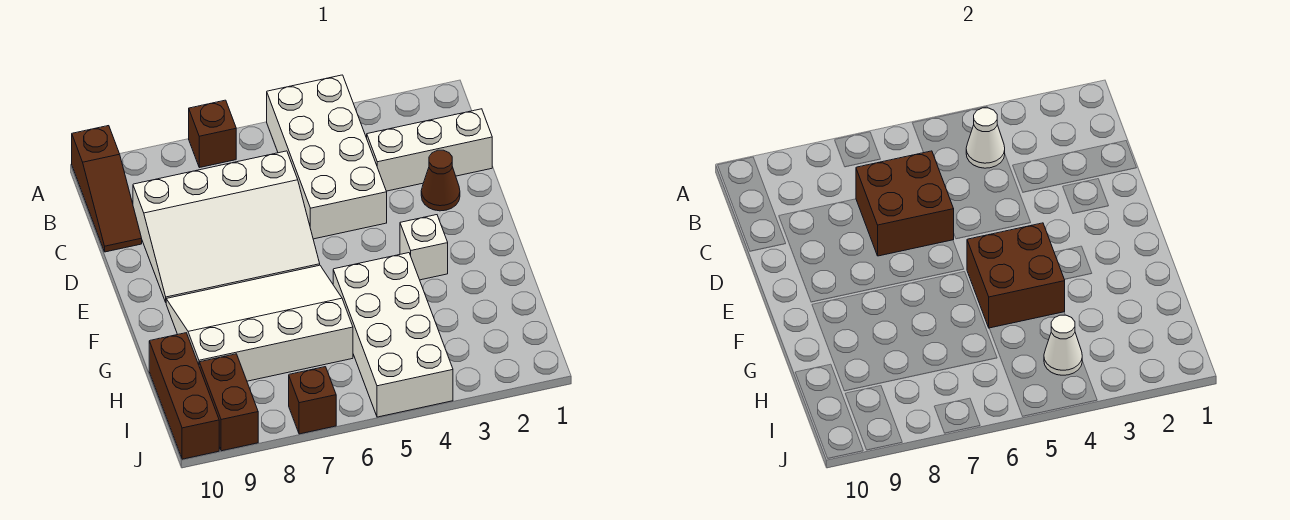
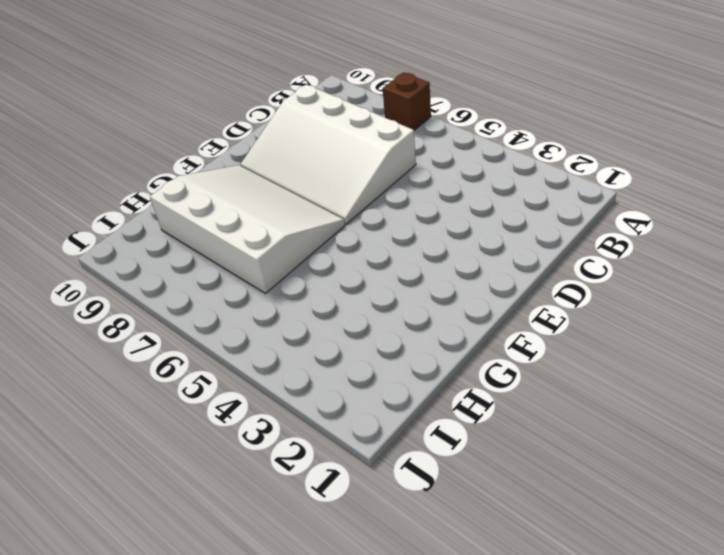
none -> white brick A4:D5 level 1
none -> brown slope A10:C10 level 1 top A
none -> white brick C1:C3 level 1

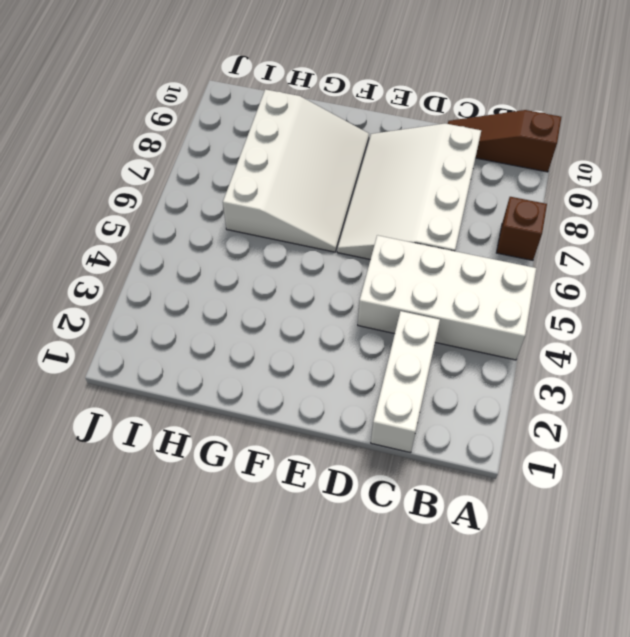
none -> brown cone D2 level 1
none -> white brick F3 level 1
none -> white brick G4:J5 level 1

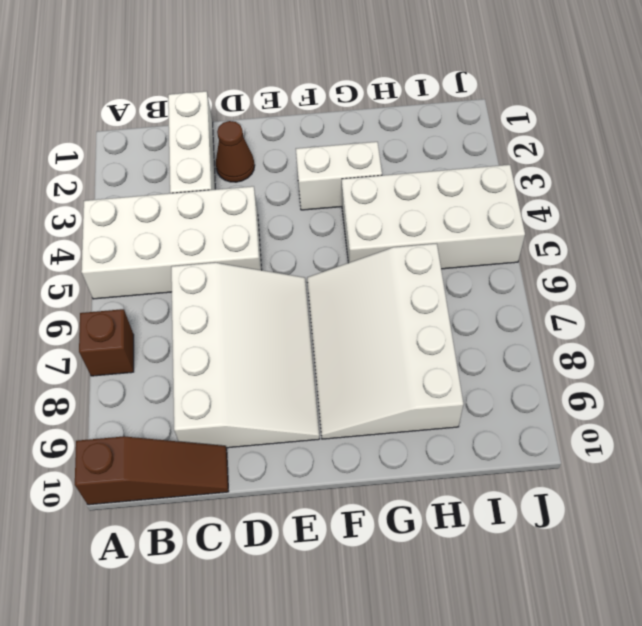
white brick F3:G3 level 1 -> white brick F3 level 1
none -> brown brick H10:J10 level 1
none -> brown brick I9:J9 level 1
none -> brown brick J7 level 1

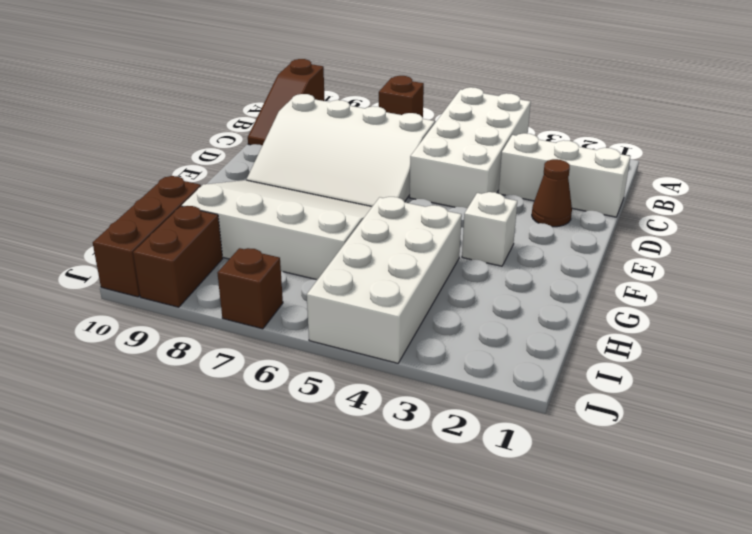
none -> white cone B4 level 2
none -> brown brick C6:D7 level 2
none -> brown brick F4:G5 level 2

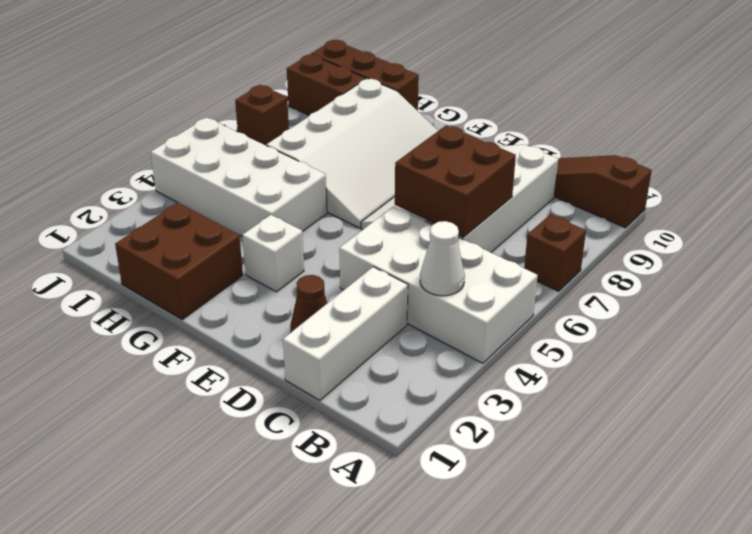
brown brick G1:H2 level 1 -> brown brick F4:G5 level 2
none -> white cone I4 level 2

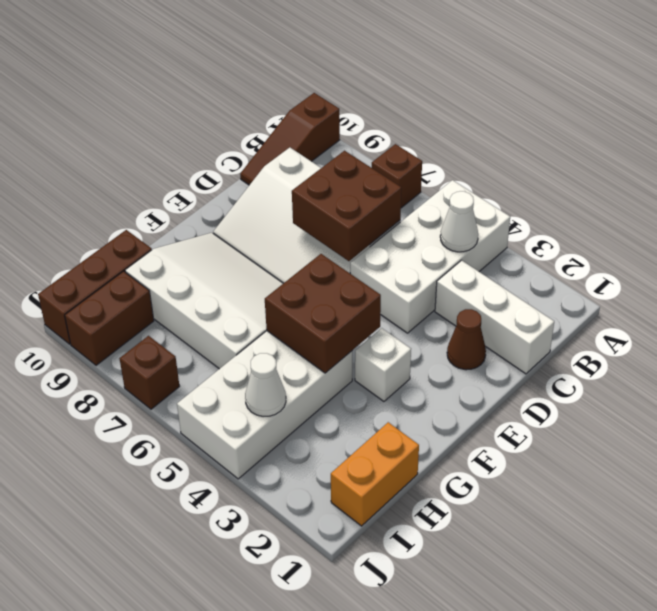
orange brick H1:I1 level 1 -> none

